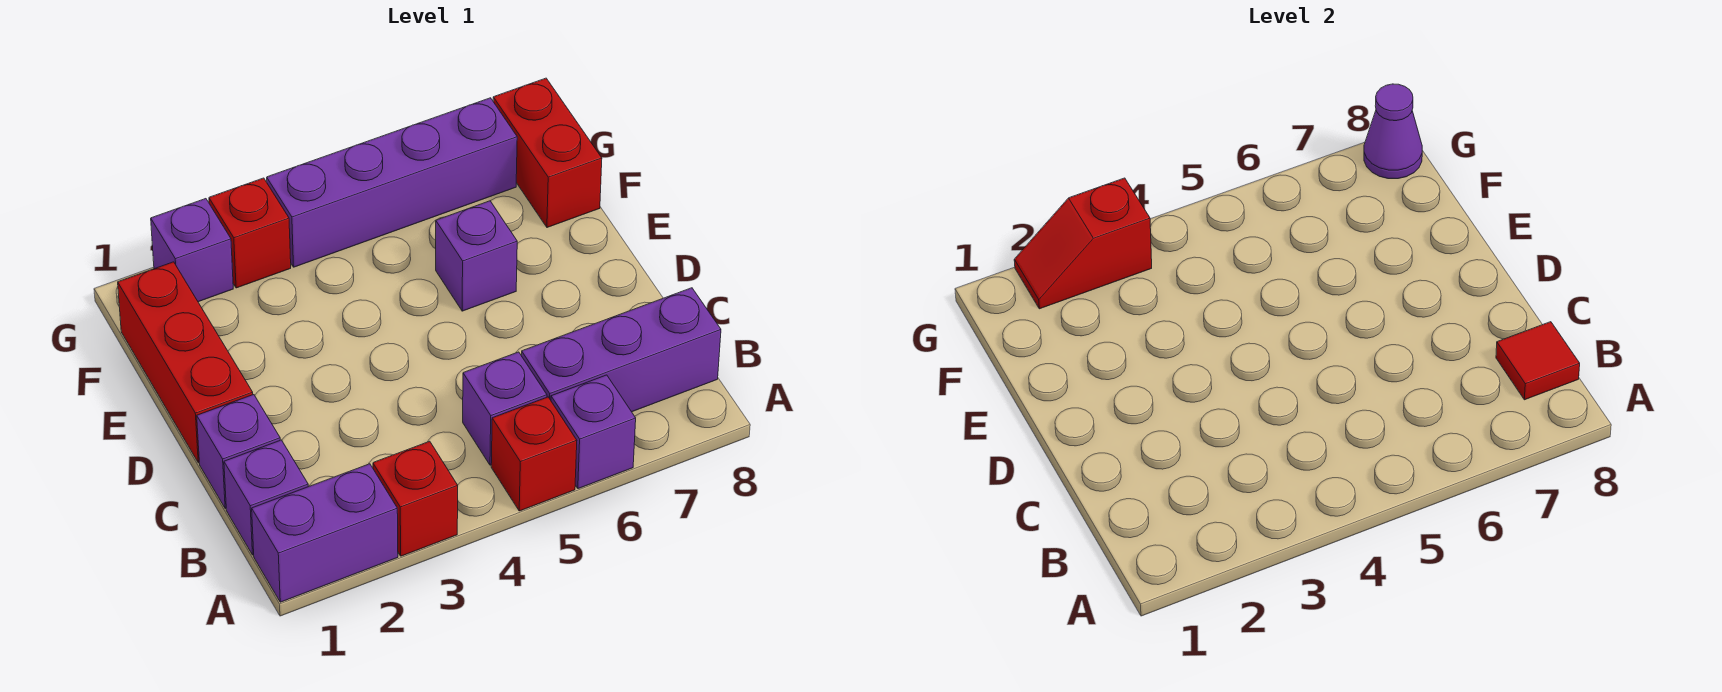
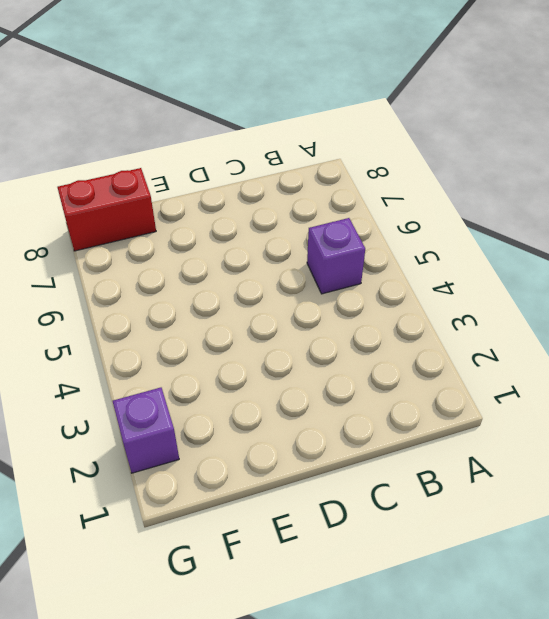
none -> purple brick A1:A2 level 1
none -> red brick A3 level 1
none -> red brick A5 level 1

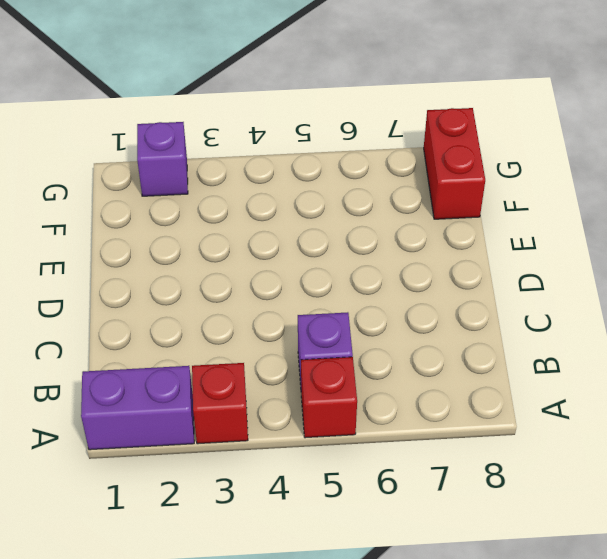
none -> purple brick A6 level 1
none -> purple brick B1 level 1
none -> purple brick B6:B8 level 1

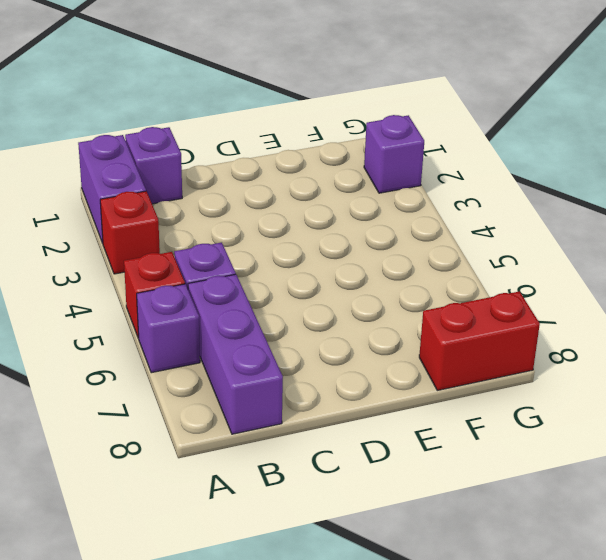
none -> purple brick C1 level 1
none -> red brick D1:F1 level 1
none -> purple brick E6 level 1

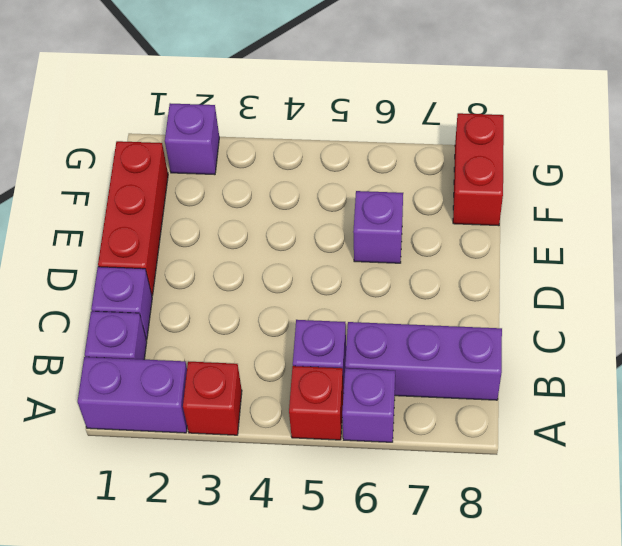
none -> red brick G3 level 1
none -> purple brick G4:G7 level 1
none -> red tile B8 level 2

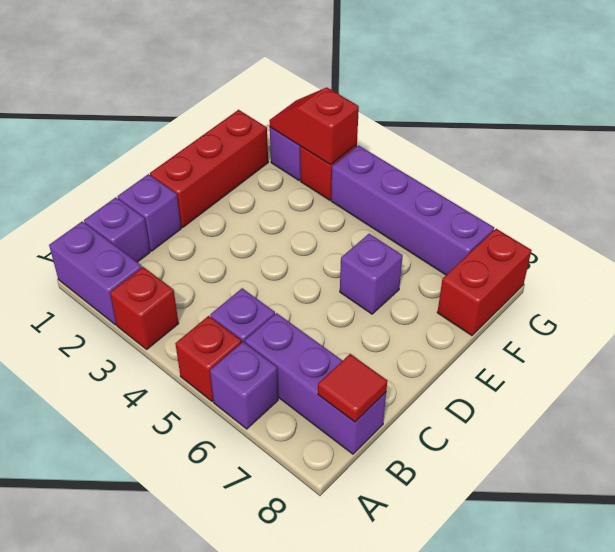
none -> purple cone G8 level 2

